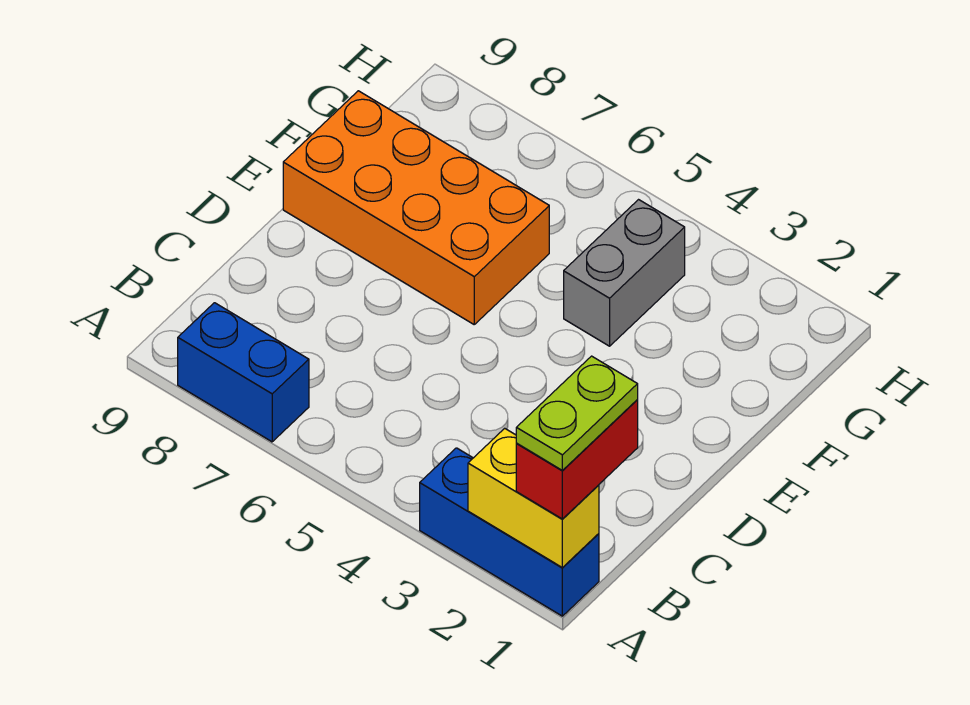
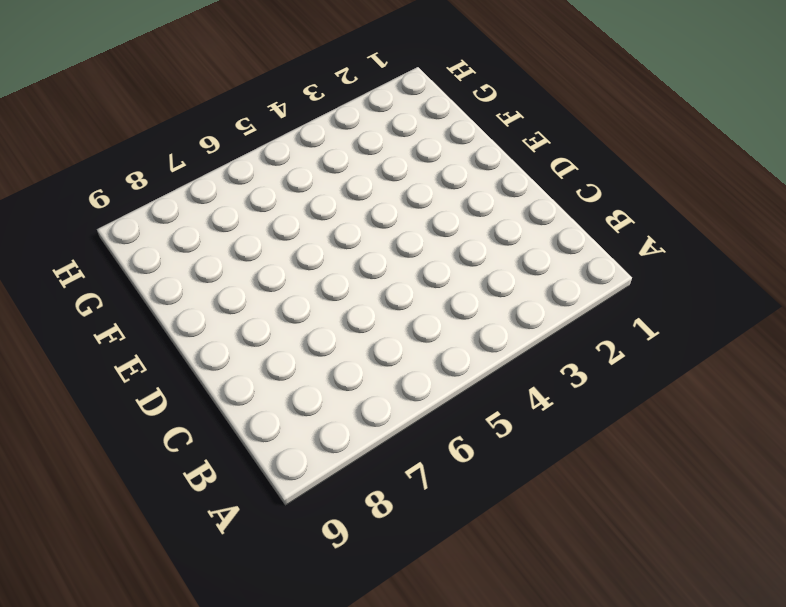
none -> blue brick A1:A3 level 1
none -> blue brick A7:A8 level 1

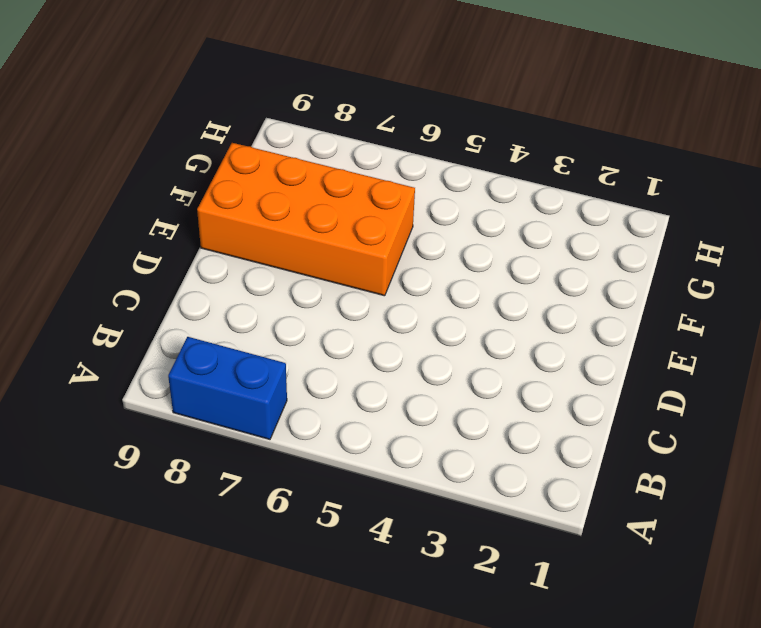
none -> blue brick A1:A3 level 1
none -> grey brick F4:G4 level 1

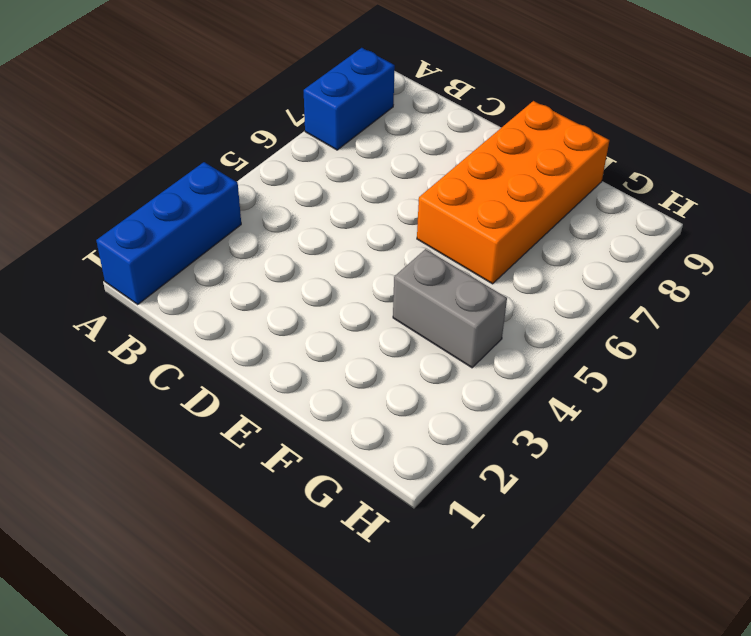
none -> yellow brick A1:A2 level 2
none -> red brick A1:B1 level 3

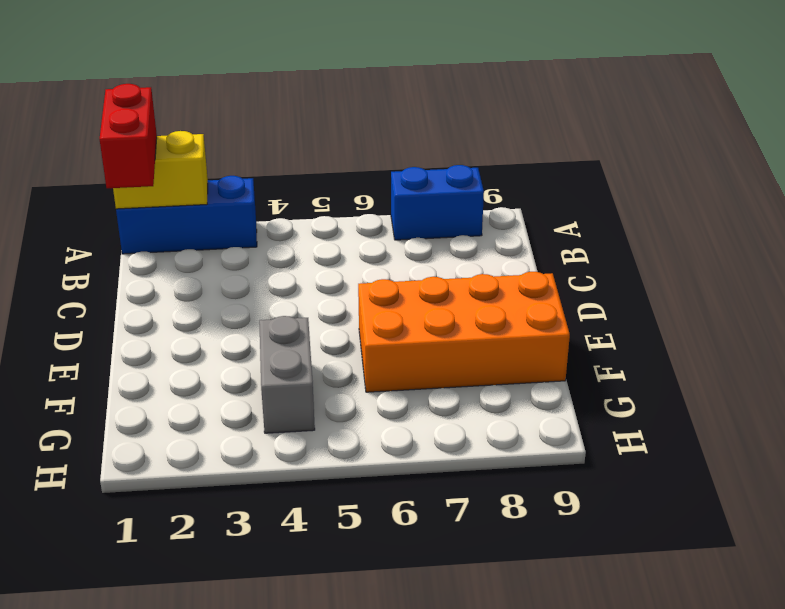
none -> lime plate A1:B1 level 4

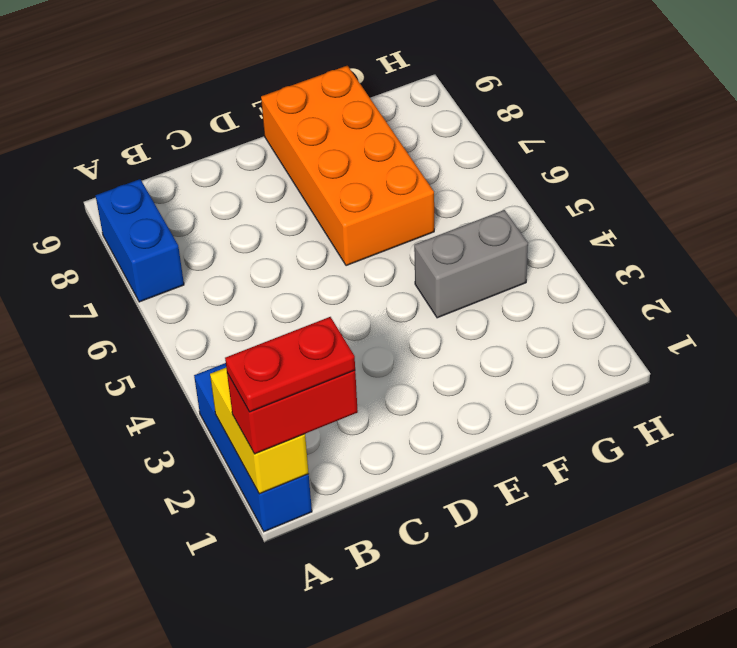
red plate A1:B1 level 4 -> lime plate A1:B1 level 4

